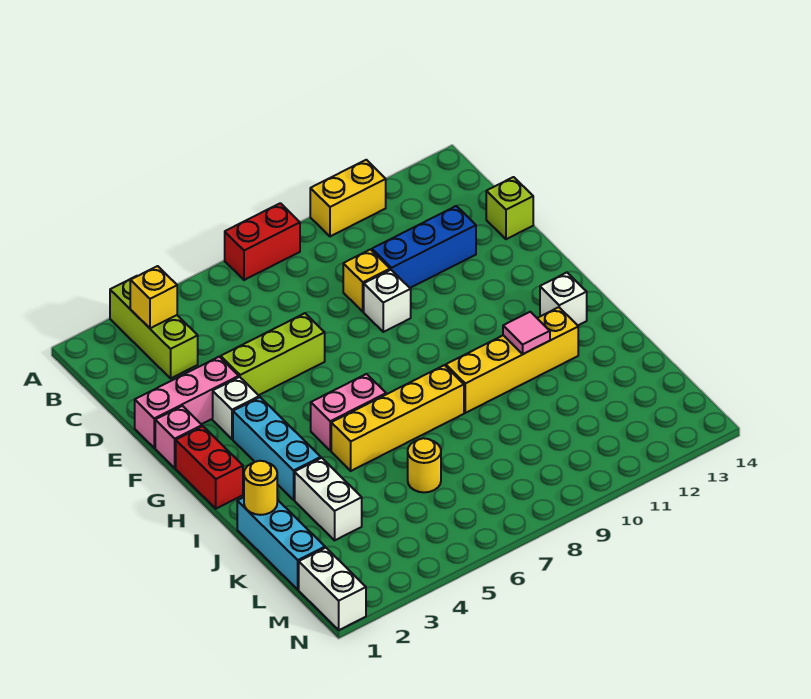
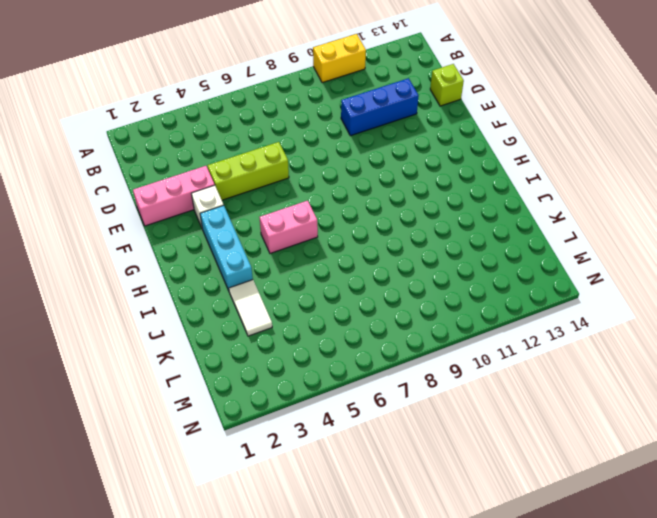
white tile J3:K3 level 1 -> white brick J3:K3 level 1
none -> lime brick A3:C3 level 1
none -> red brick A7:A8 level 1
none -> yellow brick D9 level 1

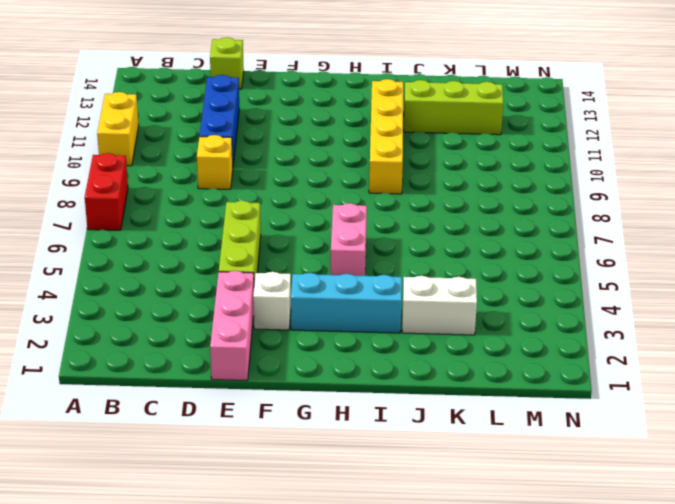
lime brick J12:L12 level 1 -> lime brick A3:C3 level 1
none -> white brick E9 level 1
none -> pink brick F1 level 1
none -> red brick G1:H1 level 1

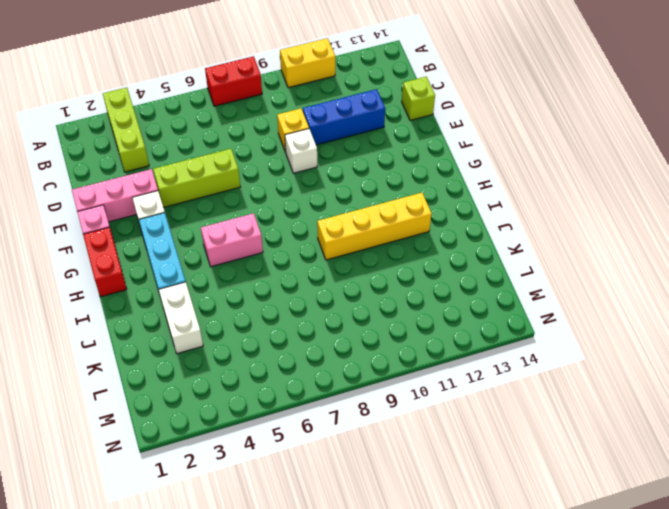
none -> white brick H13 level 1
none -> yellow brick I5:I8 level 1
none -> cyan brick J1:L1 level 1

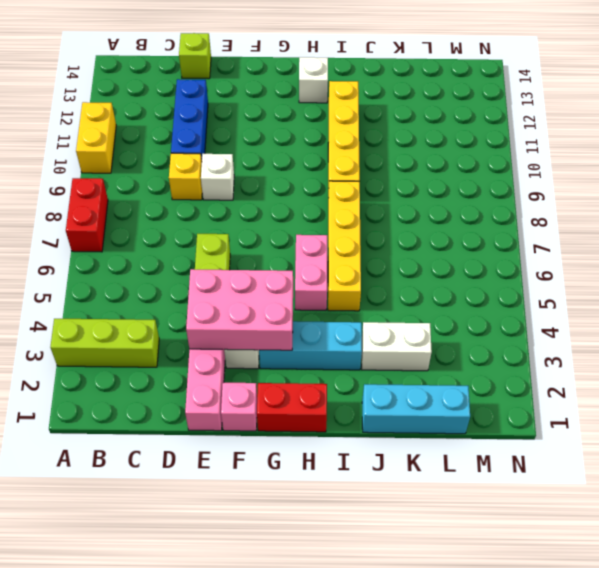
pink brick E3:G4 level 2 -> none
none -> yellow round brick K6 level 1
none -> white brick M1:N1 level 1
none -> yellow brick B3 level 2

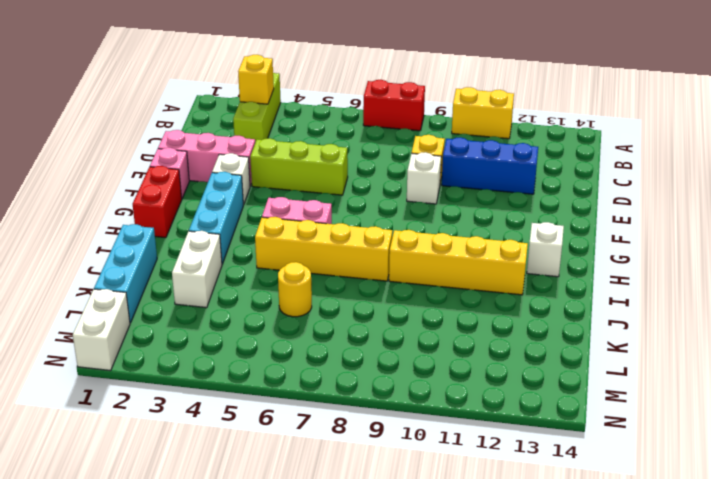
none -> lime brick D14 level 1
none -> pink tile I11 level 2
none -> yellow round brick J1 level 2

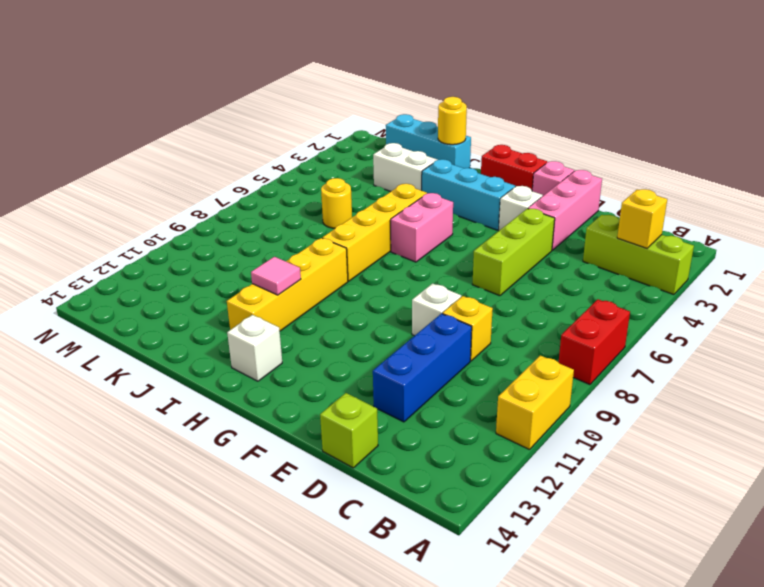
none -> white brick M1:N1 level 1

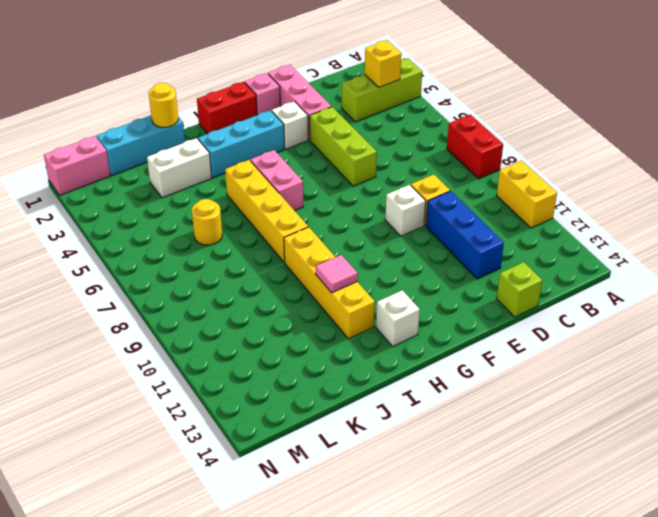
pink brick M1:N1 level 1 -> white brick M1:N1 level 1

